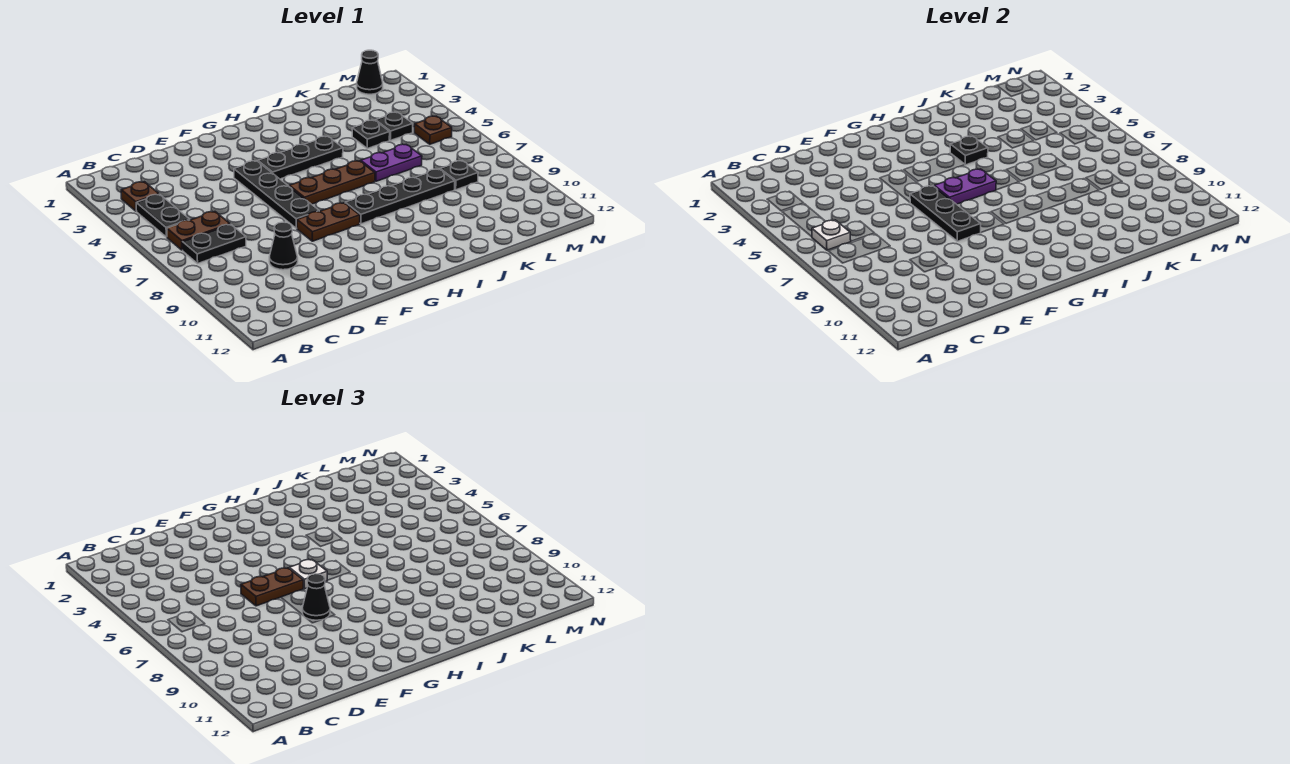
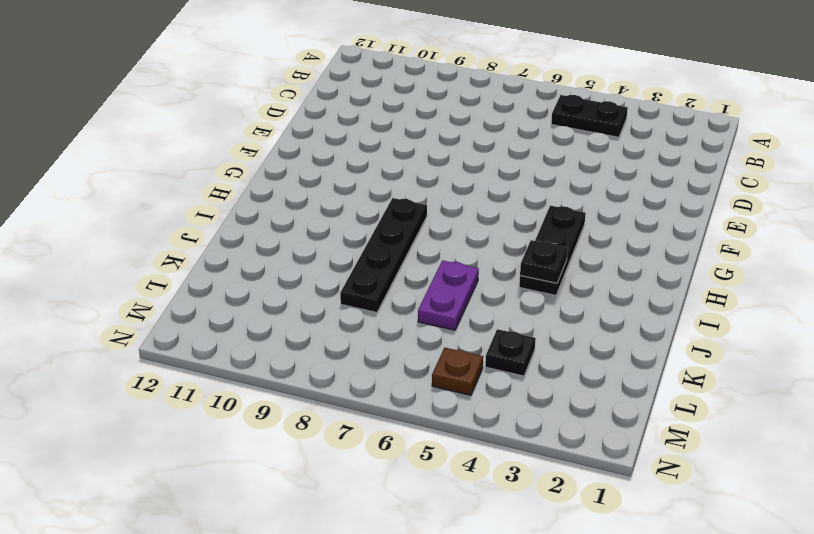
none -> brown plate B3 level 1
none -> brown plate B6:C6 level 1
none -> black plate B7:C7 level 1

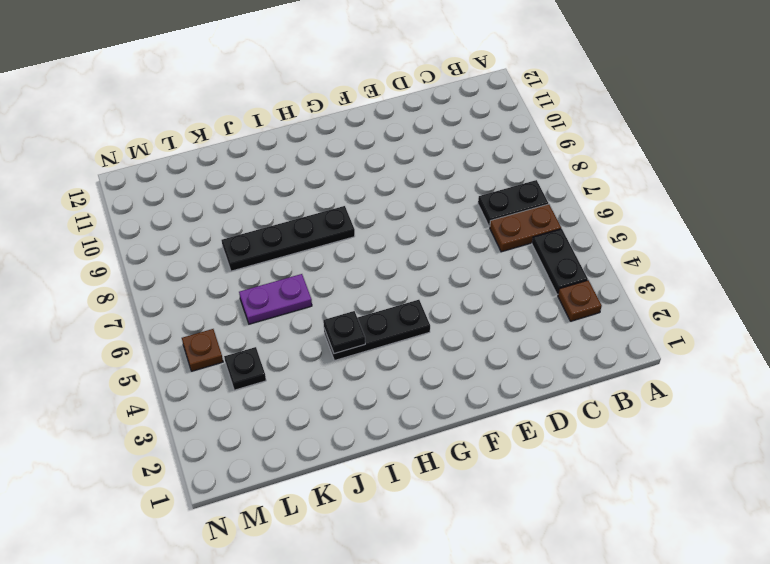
none -> black cone D9 level 1
none -> black plate F4:F7 level 1
none -> brown plate F8:G8 level 1

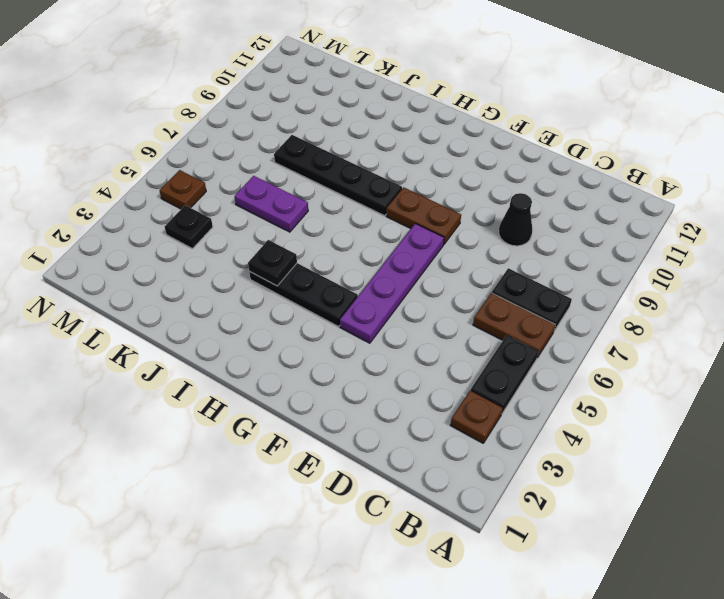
purple plate F4:F7 level 1 -> black plate F4:F7 level 1
none -> brown plate G6:I6 level 1
none -> black plate K4 level 1
none -> black plate L8 level 1

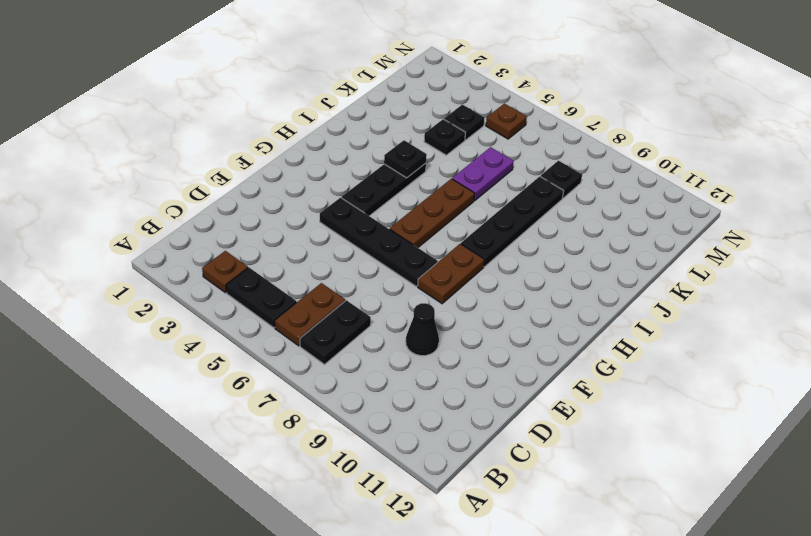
none -> black cone M1 level 1
none -> white plate B6 level 2
none -> black plate F6:F8 level 2

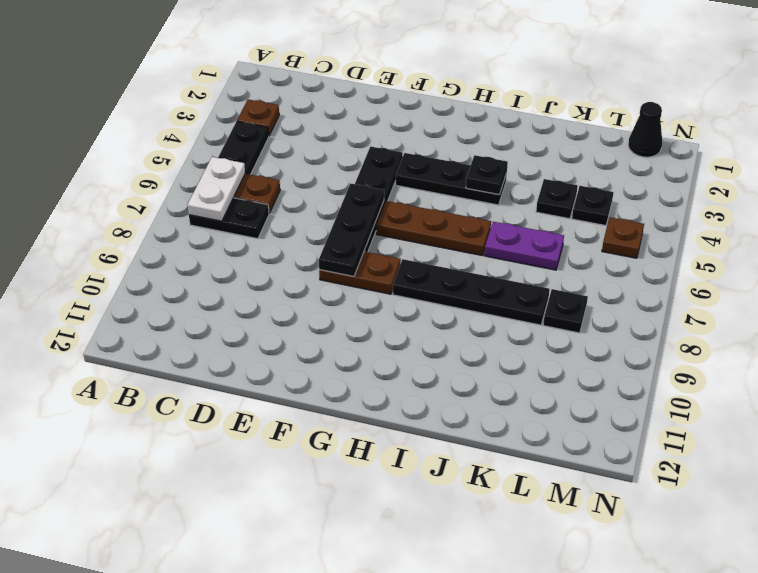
white plate B6:B7 level 2 -> white plate B6 level 2
none -> black cone D9 level 1
none -> purple plate G6:H6 level 2
none -> brown plate E6:F6 level 3

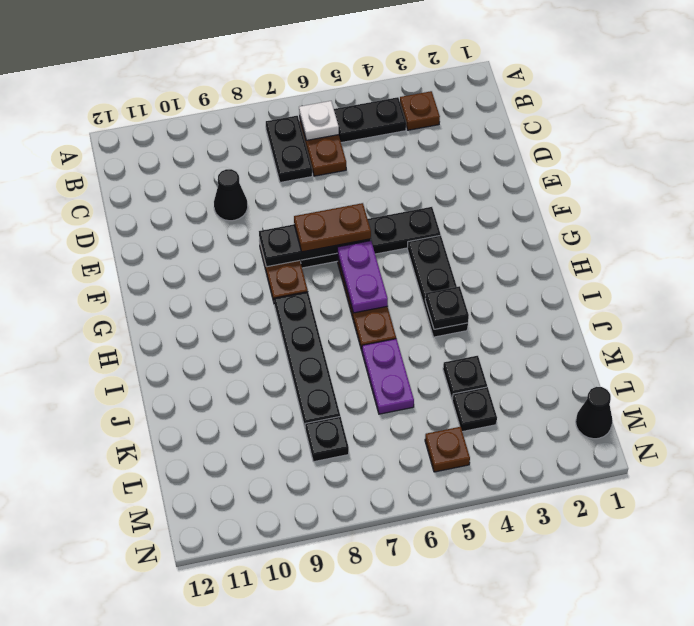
brown plate F6:F7 level 3 -> brown plate E6:F6 level 3
none -> black cone F8 level 3
none -> white plate G6 level 3

